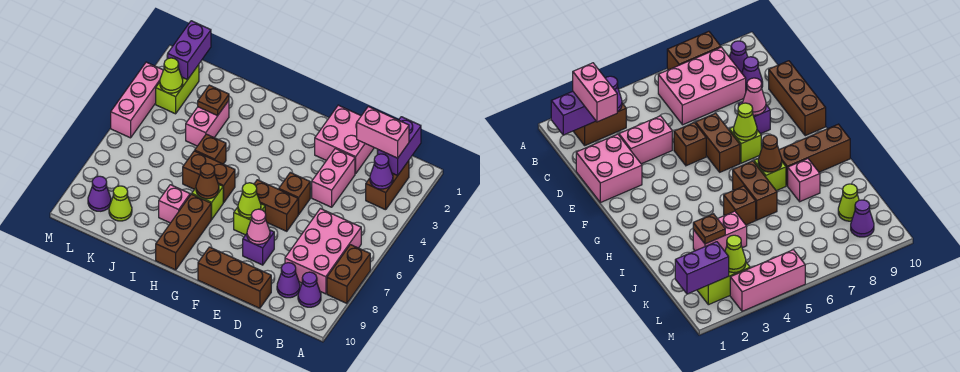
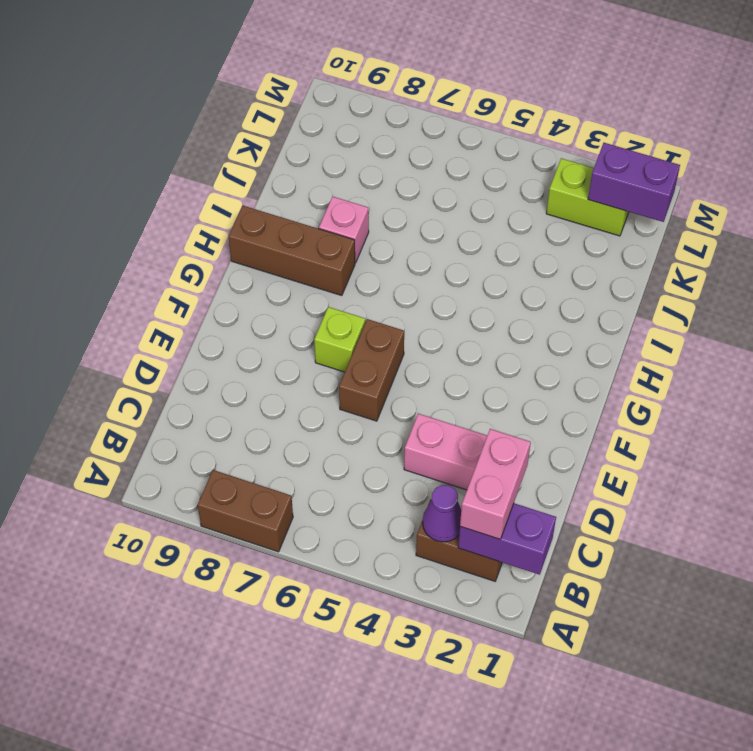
none -> pink brick B6:C8 level 1
none -> purple cone B9 level 1
none -> purple cone C9 level 1
none -> pink brick D1:E2 level 1

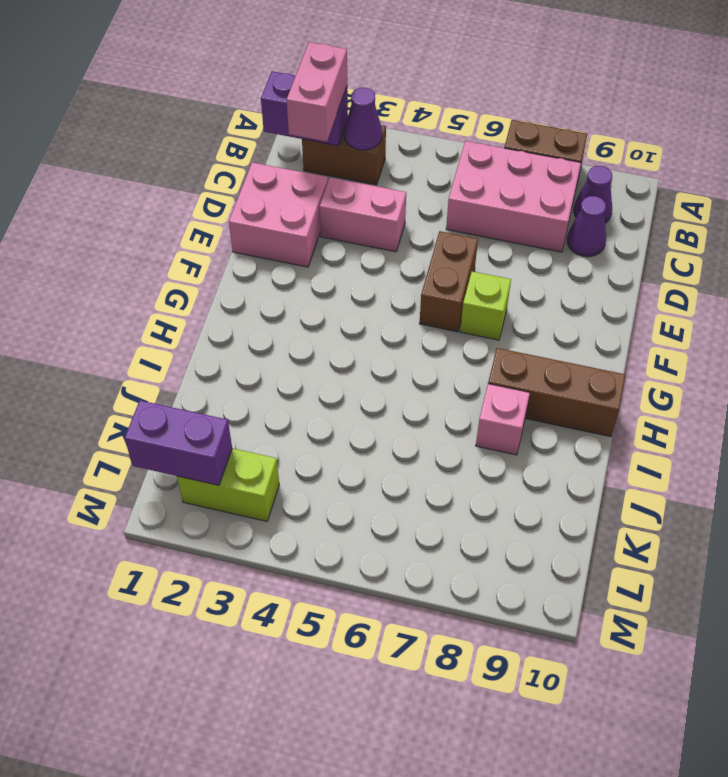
none -> brown brick D10:F10 level 1
none -> brown brick E5 level 1
none -> purple brick E8 level 1
none -> brown brick H6:I6 level 1

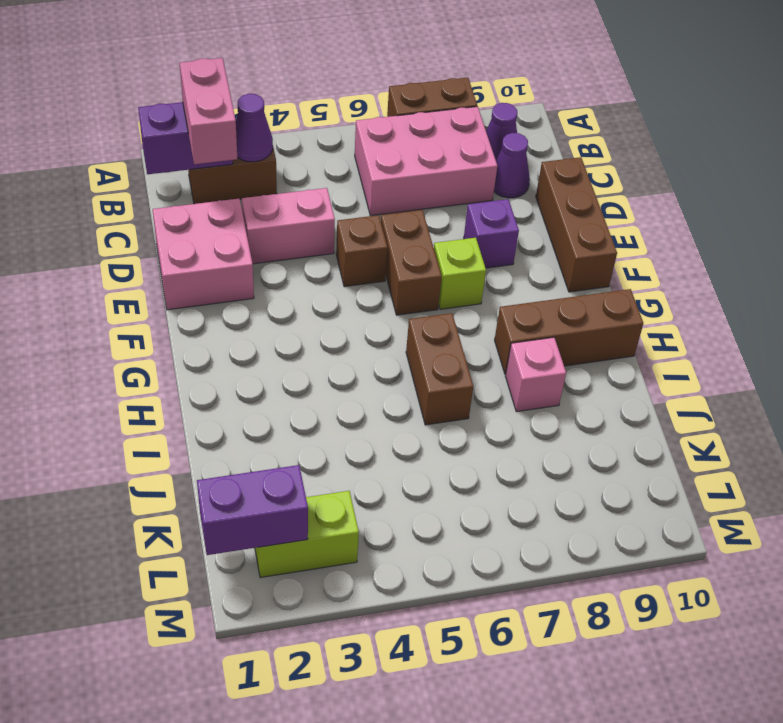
none -> lime brick H7 level 1
none -> brown brick I5 level 1
none -> pink brick J3:J4 level 1
none -> lime cone K9 level 1

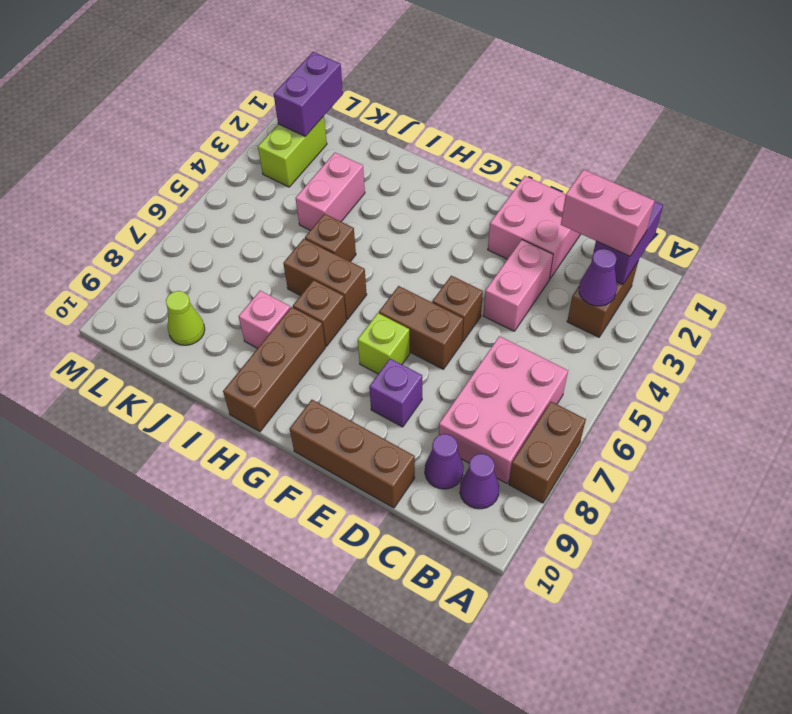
brown brick H7 level 1 -> lime brick H7 level 1
none -> purple cone L9 level 1
none -> pink brick M3:M5 level 1
none -> pink cone E8 level 2
none -> lime cone F7 level 2

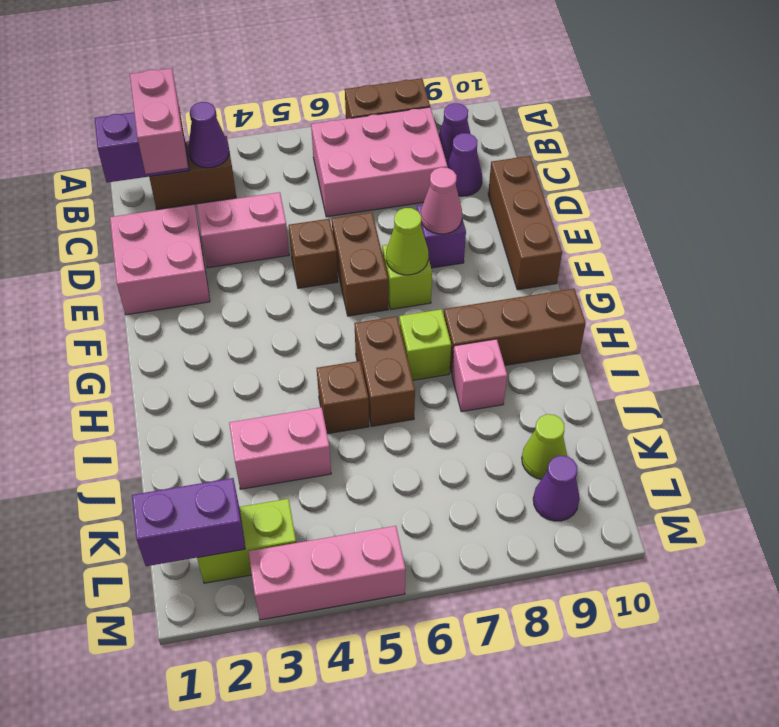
none -> brown cone H7 level 2
none -> brown plate J3 level 2
none -> lime cone L3 level 2

